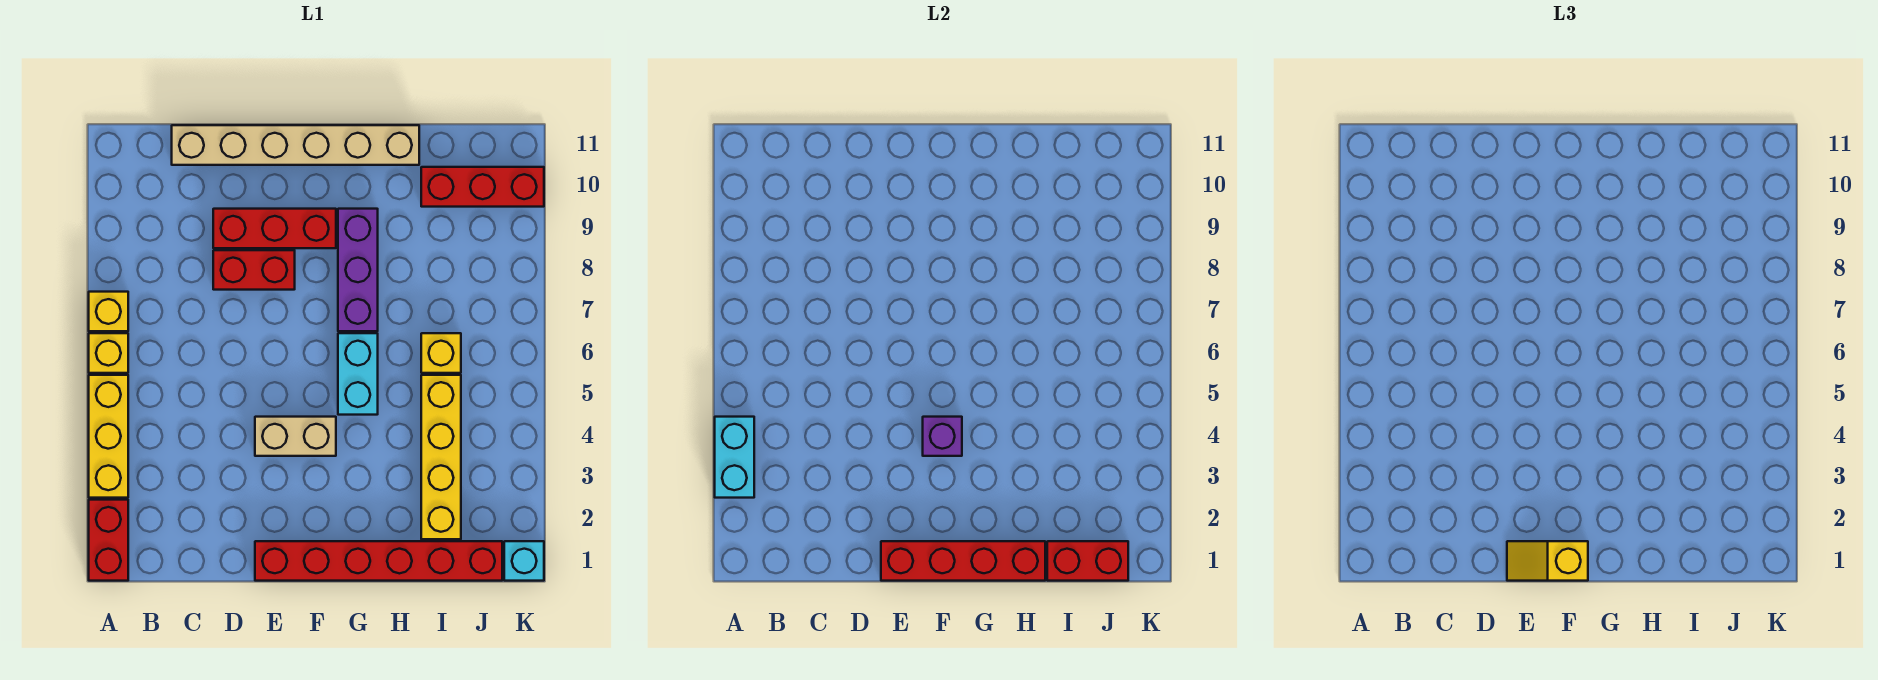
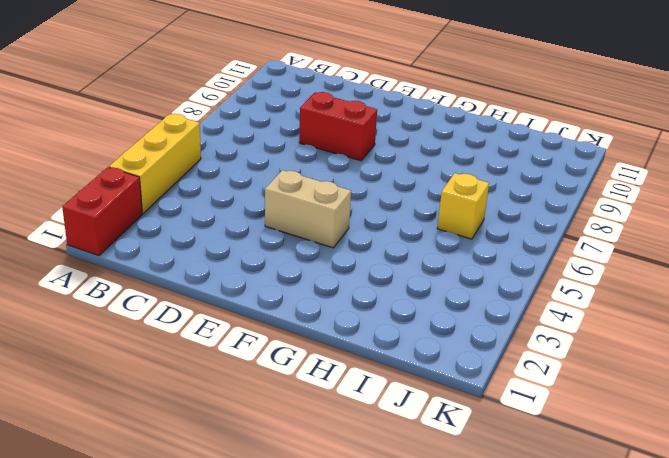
none -> yellow brick A6 level 1
none -> yellow brick A7 level 1
none -> tan brick C11:H11 level 1

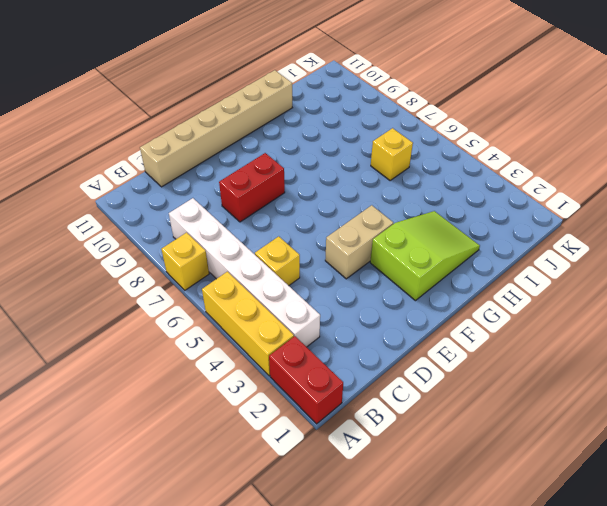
white brick B3:B8 level 1 -> none
yellow brick C5 level 1 -> yellow brick A6 level 1
lime slope F2:H3 level 1 top F -> none
none -> red brick D9:F9 level 1
none -> red brick E1:J1 level 1
none -> cyan brick G5:G6 level 1

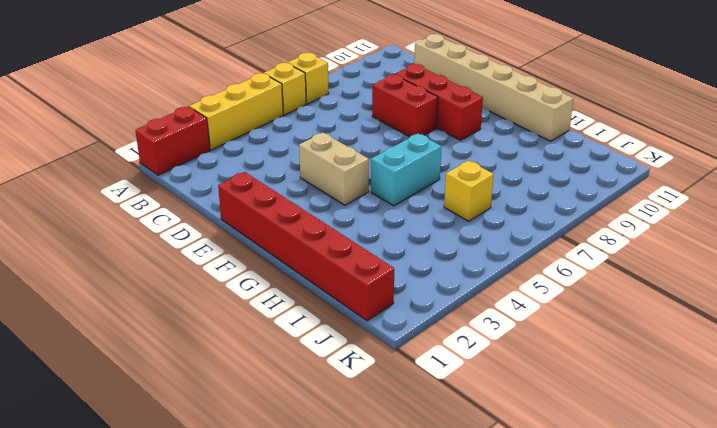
none -> purple brick G7:G9 level 1
none -> yellow brick I2:I5 level 1
none -> red brick I10:K10 level 1

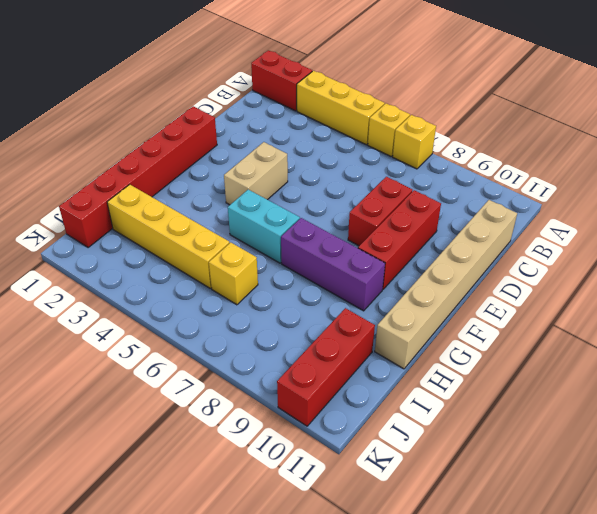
none -> cyan brick K1 level 1
none -> cyan brick A3:A4 level 2
none -> red brick E1:H1 level 2

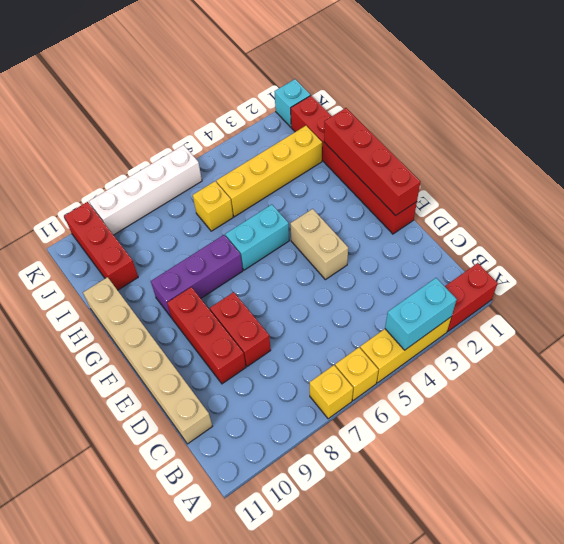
white brick K6:K9 level 1 -> none
none -> purple brick F4 level 2
none -> red brick I1:J1 level 2
none -> yellow slope E1:F1 level 3 top F

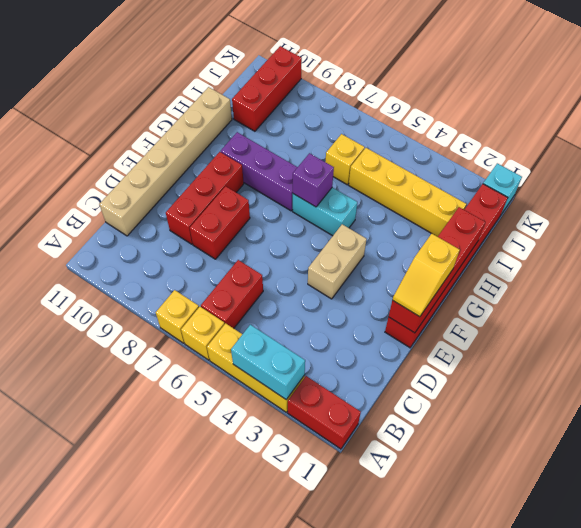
red brick B6:C6 level 1 -> red brick I1:J1 level 2
purple brick G6 level 2 -> purple brick F4 level 2

